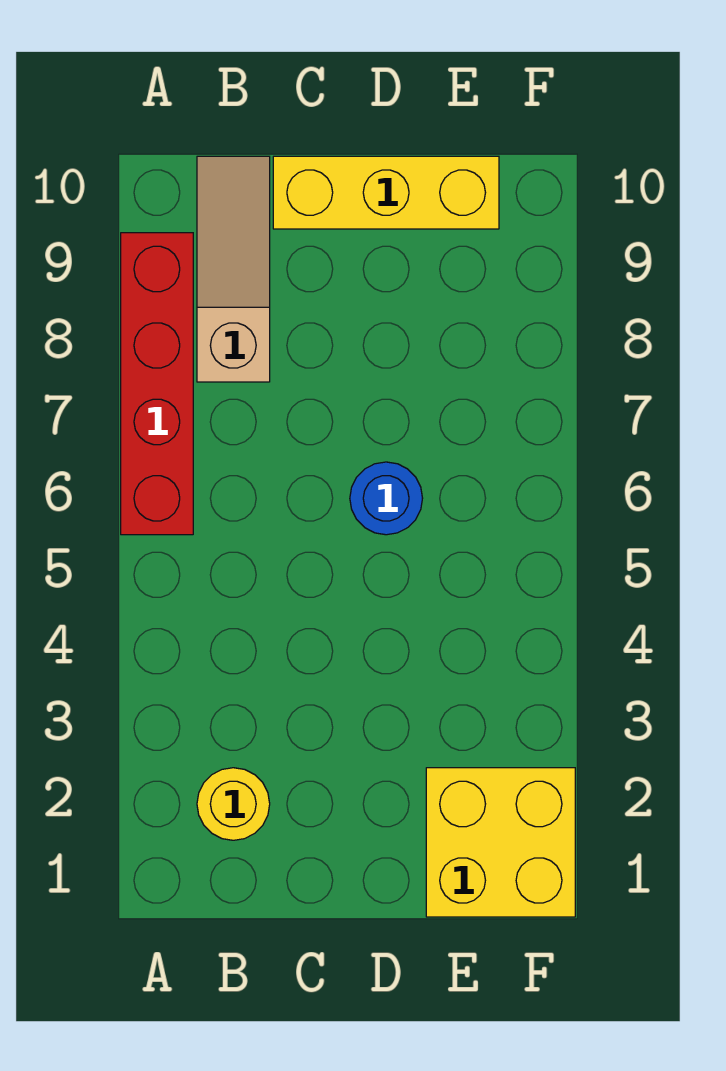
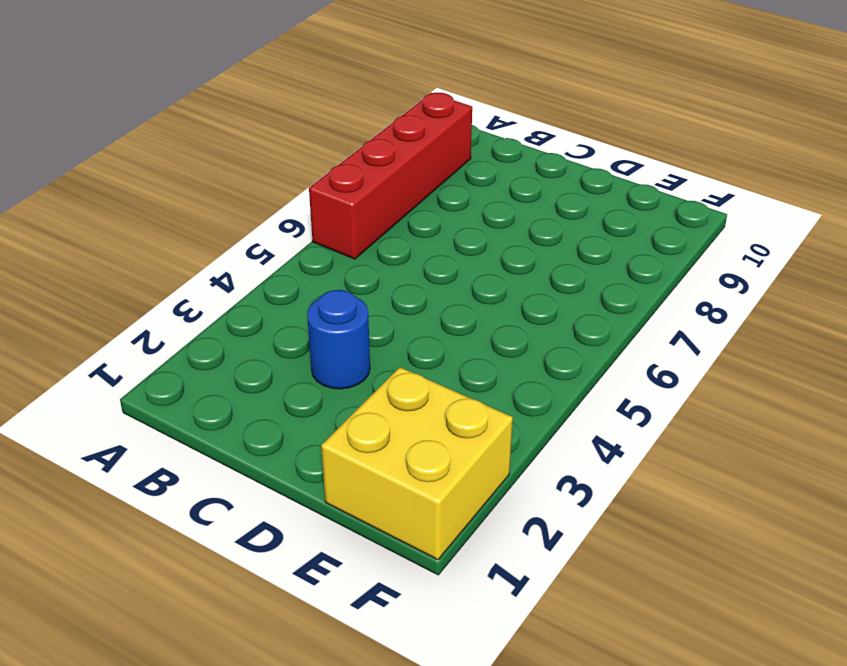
blue round brick C3 level 1 -> blue round brick D6 level 1
none -> yellow round brick B2 level 1
none -> tan slope B8:B10 level 1 top 8

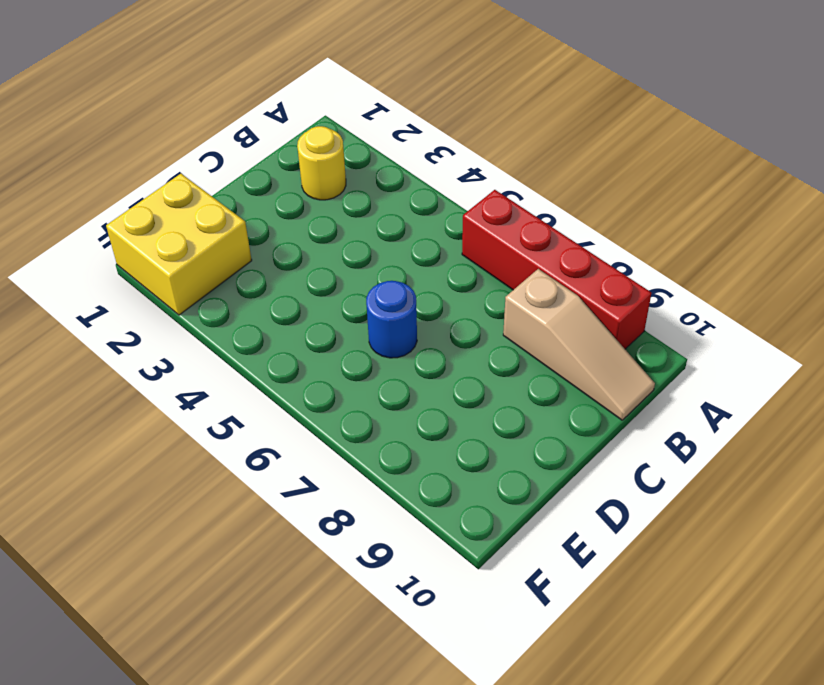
none -> yellow brick C10:E10 level 1

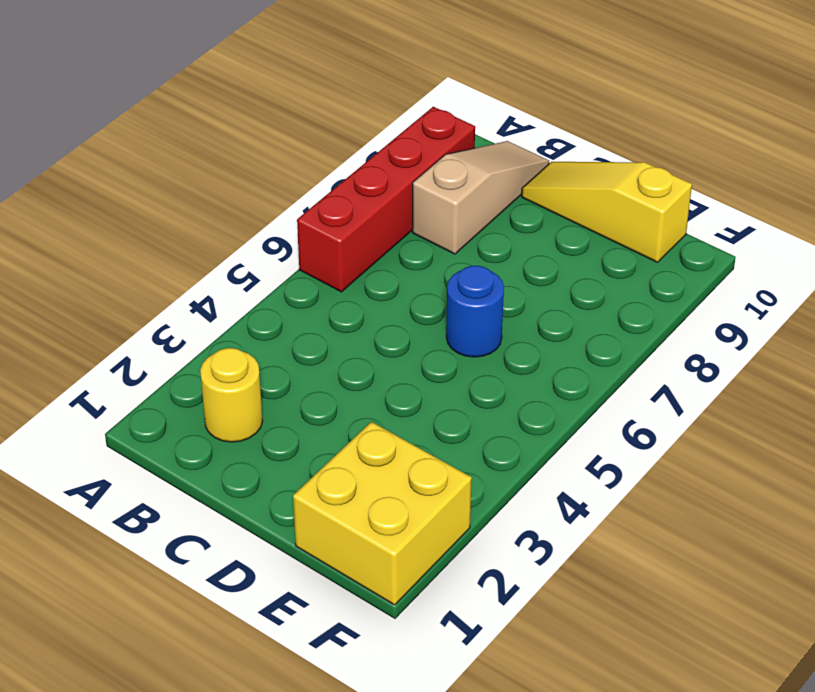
yellow slope C10:E10 level 1 top E -> yellow brick C10:E10 level 1

